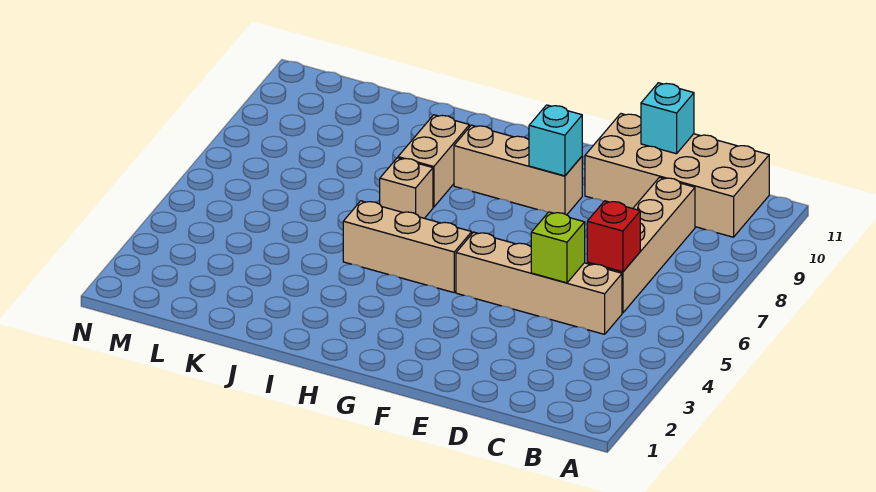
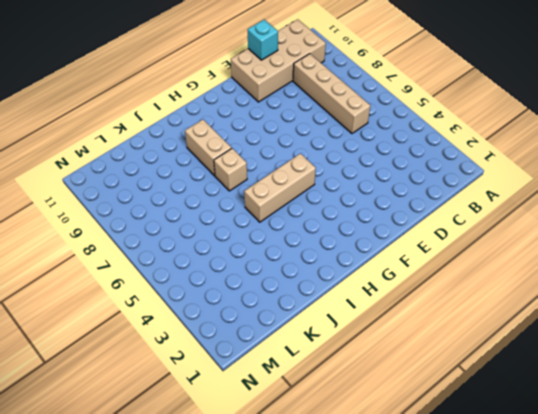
none -> tan brick C5:F5 level 1
none -> tan brick F9:H9 level 1

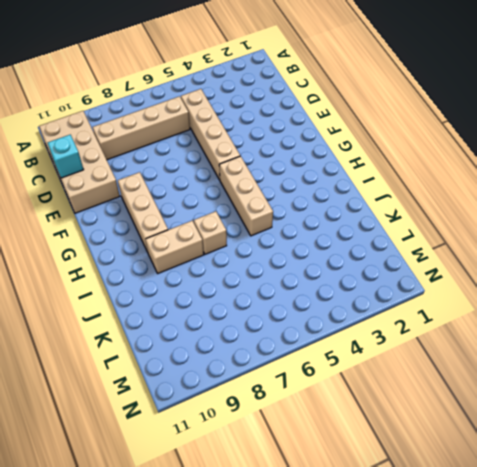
none -> red brick C6 level 2
none -> lime brick D5 level 2

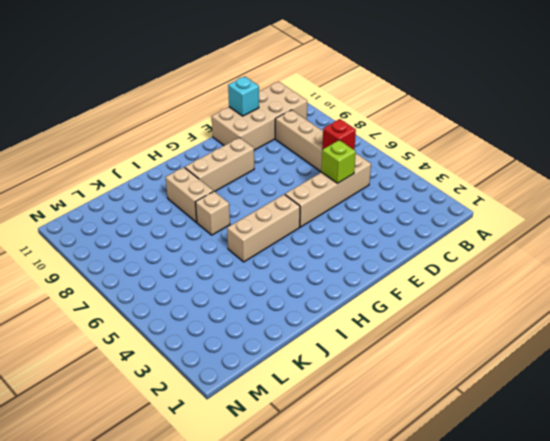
none -> cyan brick F9 level 2

